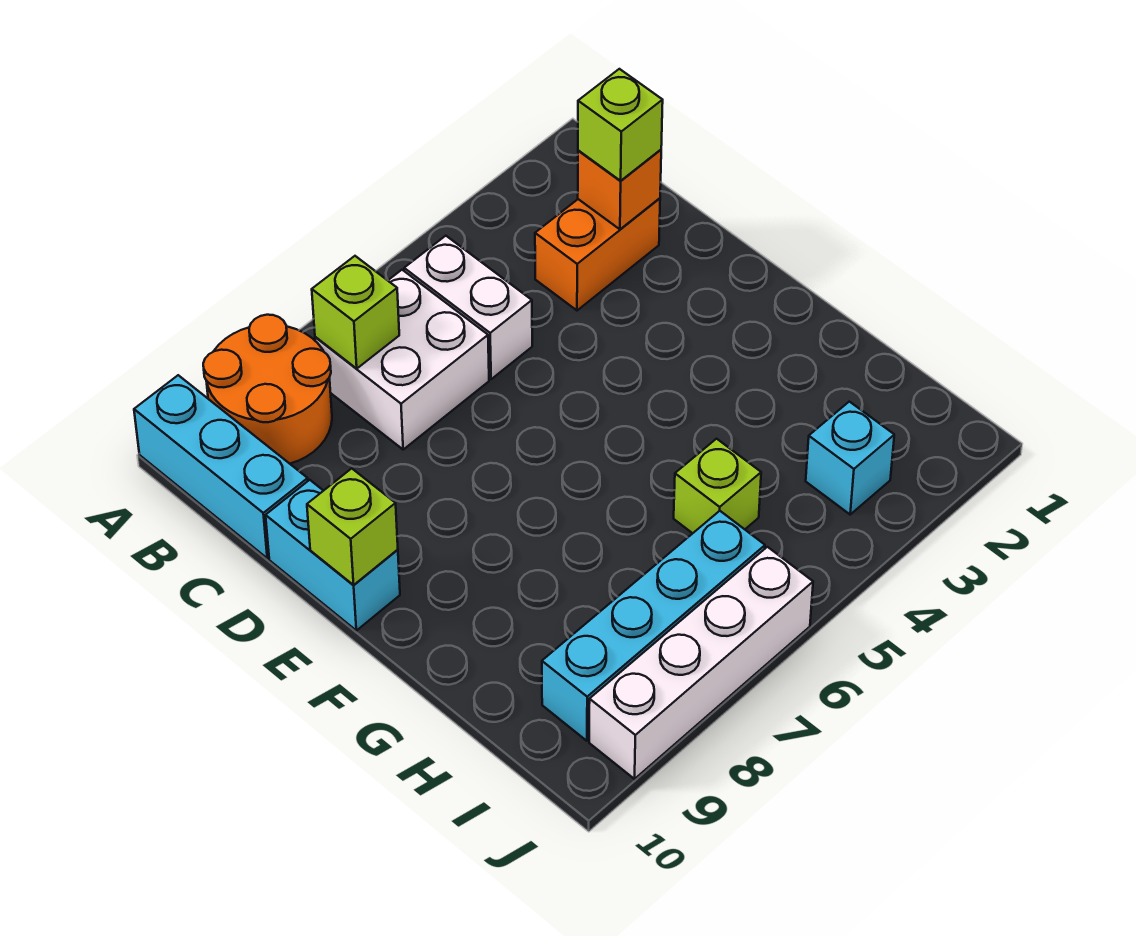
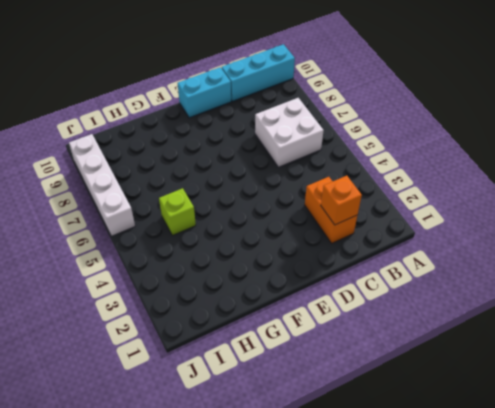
none -> orange round brick A8:B9 level 1
none -> white brick B5:C5 level 1
none -> cyan brick I3 level 1

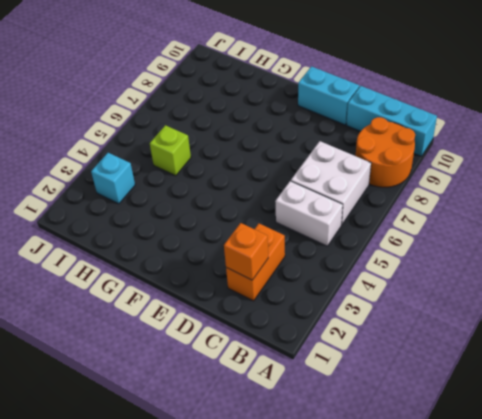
none -> cyan brick I6:I9 level 1
none -> white brick J6:J9 level 1
none -> lime brick B7 level 2

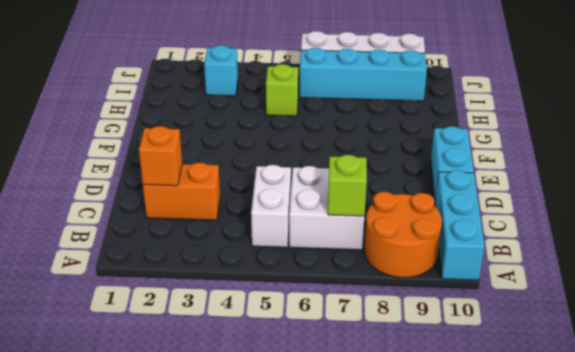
none -> lime brick E10 level 2
none -> lime brick C2 level 3

